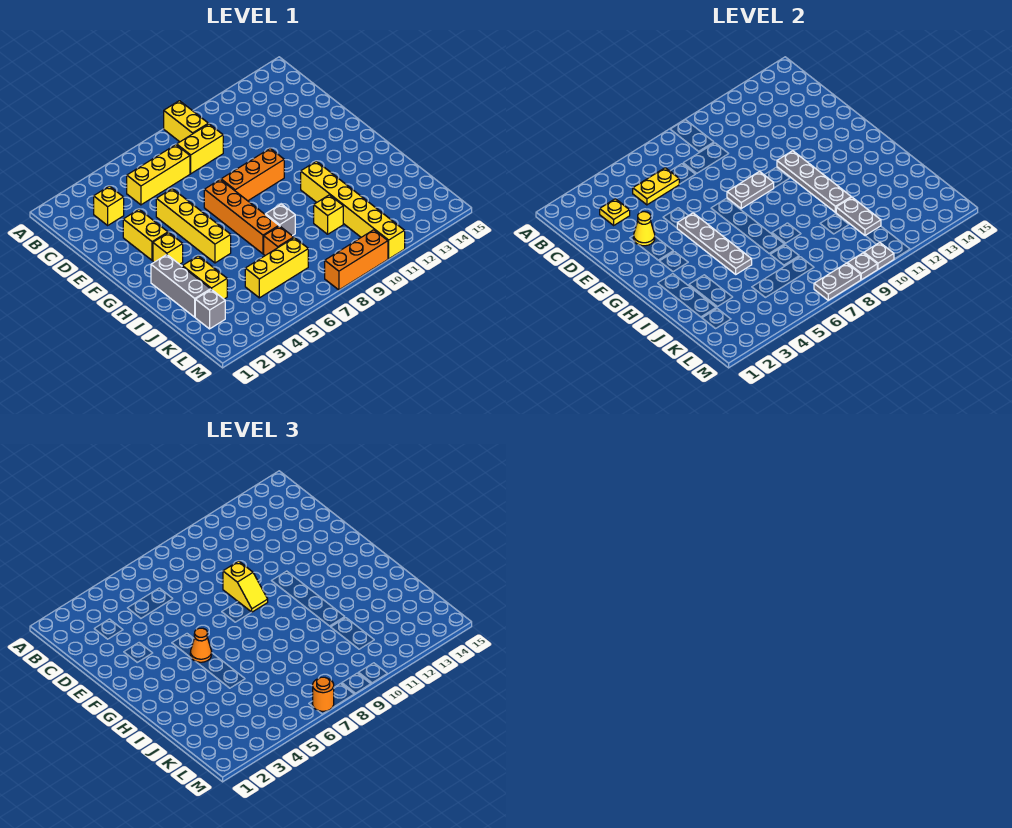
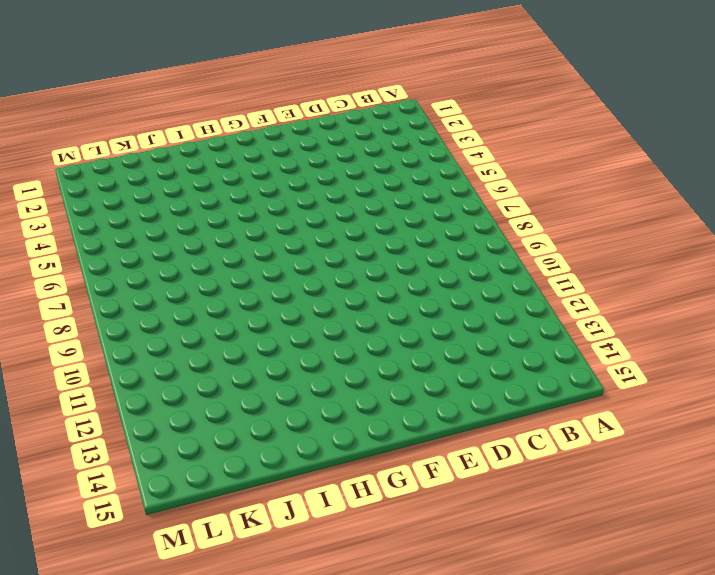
none -> yellow brick A9:B9 level 1
none -> yellow brick C3 level 1
none -> yellow brick C5:C7 level 1
none -> yellow brick C8:C9 level 1

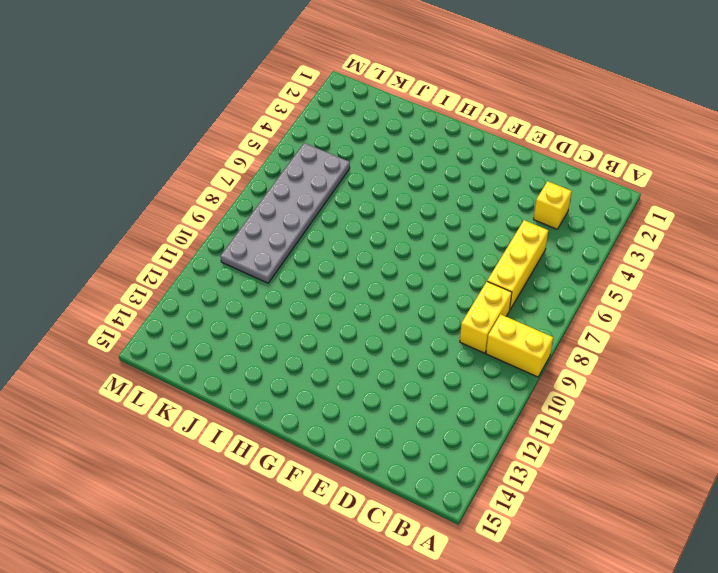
grey plate K5:L10 level 1 -> yellow brick K5:K7 level 1
none -> yellow brick E3:F3 level 1
none -> yellow brick E5:H5 level 1
none -> orange brick F7:I7 level 1
none -> orange brick F8:F10 level 1

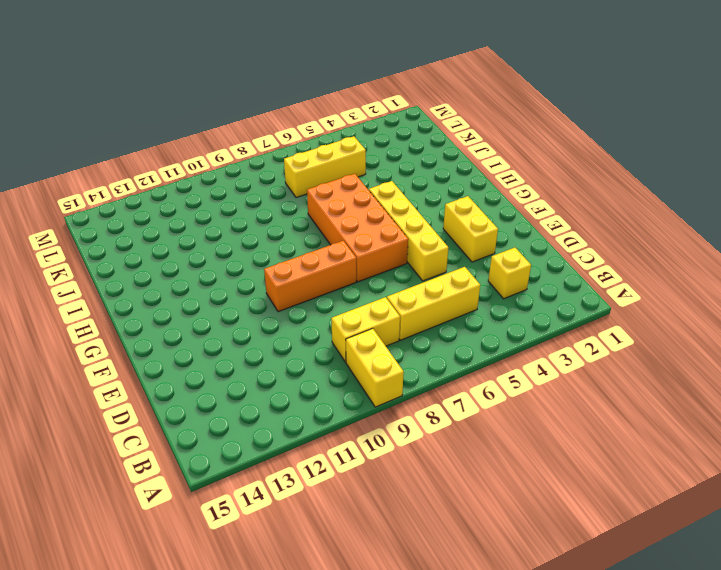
orange brick F6:I7 level 1 -> orange brick F7:I7 level 1
none -> yellow brick G3 level 1
none -> grey brick H2:J2 level 1
none -> yellow brick H11:M11 level 1
none -> yellow brick I3:J3 level 1

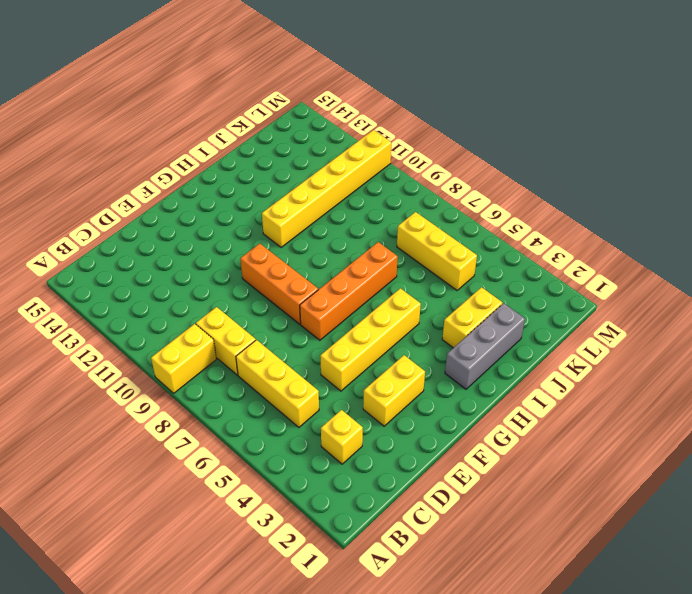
none -> yellow brick G3 level 1
none -> grey brick I8 level 1
none -> orange brick J7 level 1
none -> yellow brick J10 level 1

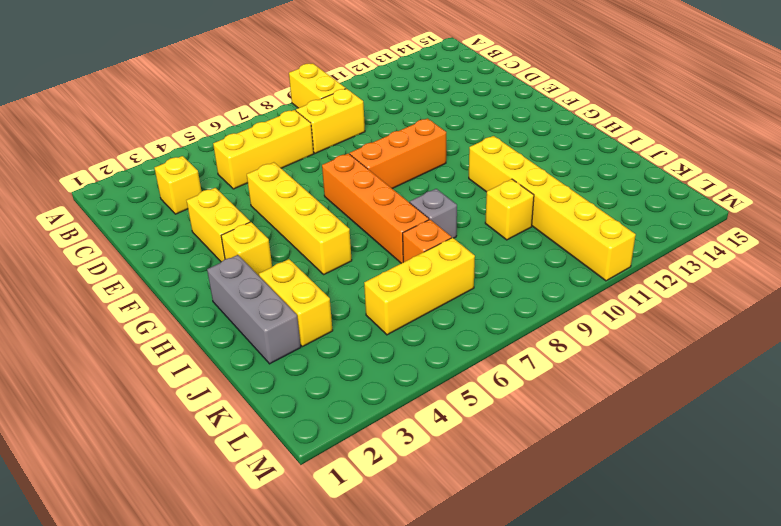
none -> grey brick K2 level 1
none -> orange brick M8:M10 level 1
none -> yellow plate C3 level 2
none -> yellow plate C5:C6 level 2

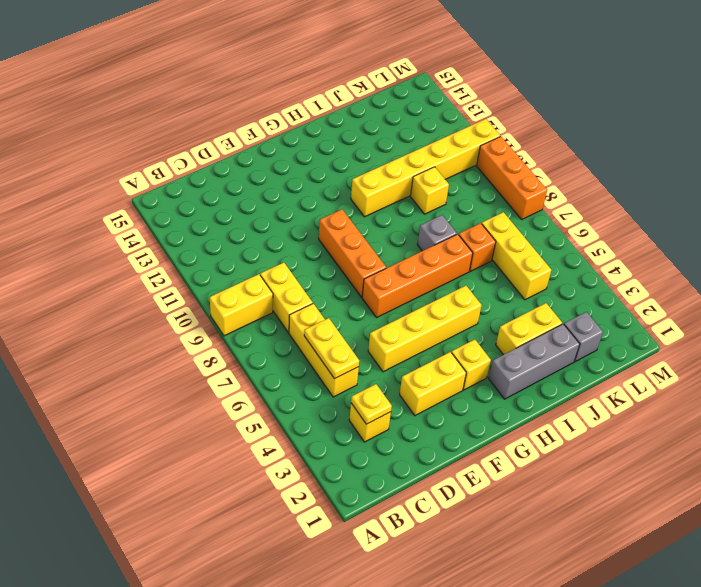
none -> yellow cone E3 level 2
none -> grey plate F5:I5 level 2
none -> grey plate F8:F9 level 2
none -> grey plate F11:I11 level 2

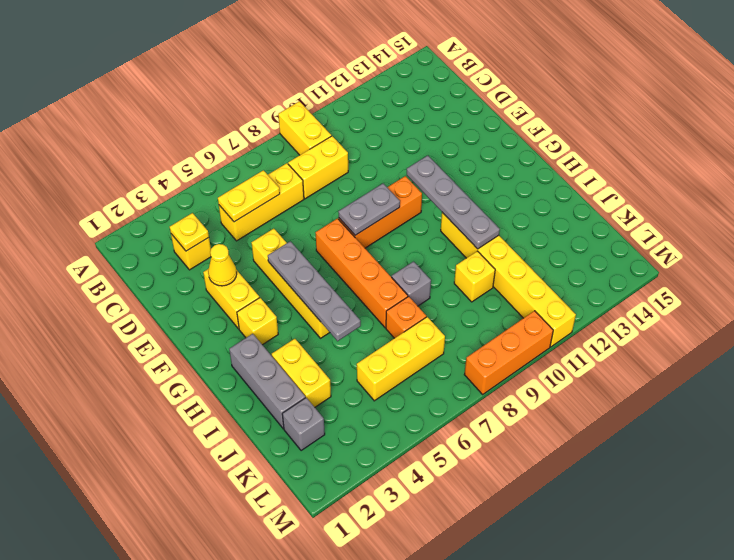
none -> grey plate J11:K11 level 2
none -> grey plate M7:M8 level 2
none -> grey plate M9 level 2
none -> grey plate M10 level 2

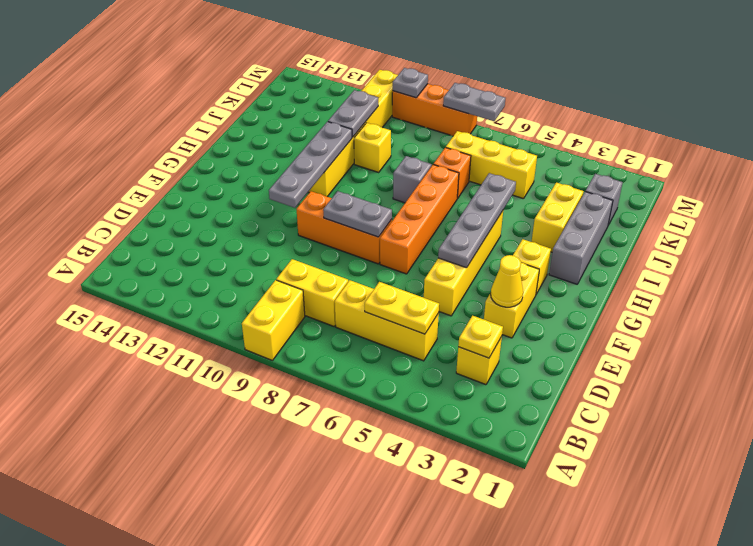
none -> grey plate M9 level 2
none -> yellow slope E9:F9 level 3 top E
none -> orange cone G5 level 3
none -> orange round brick M7 level 3

